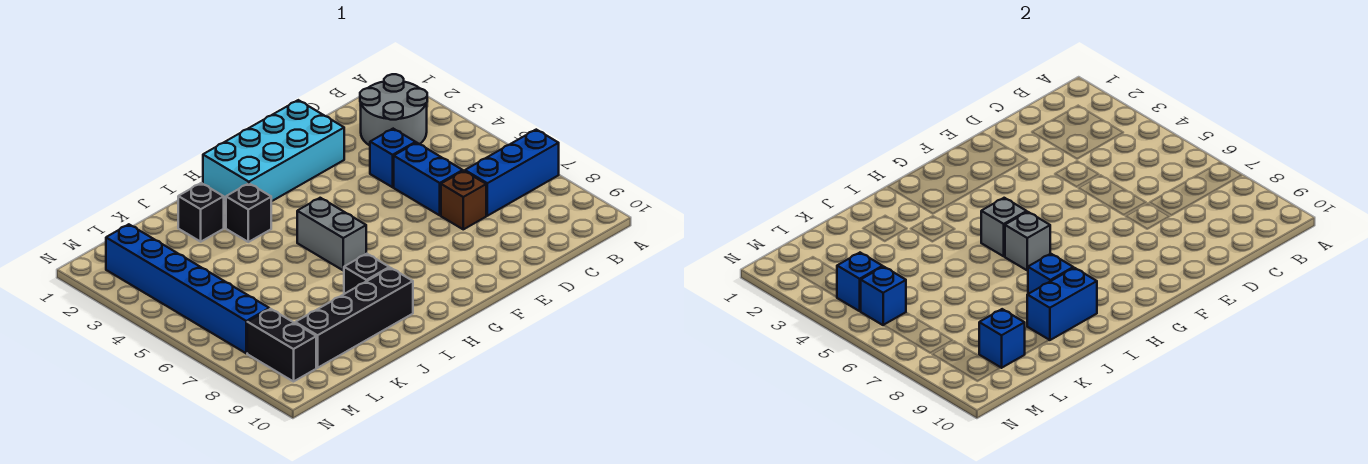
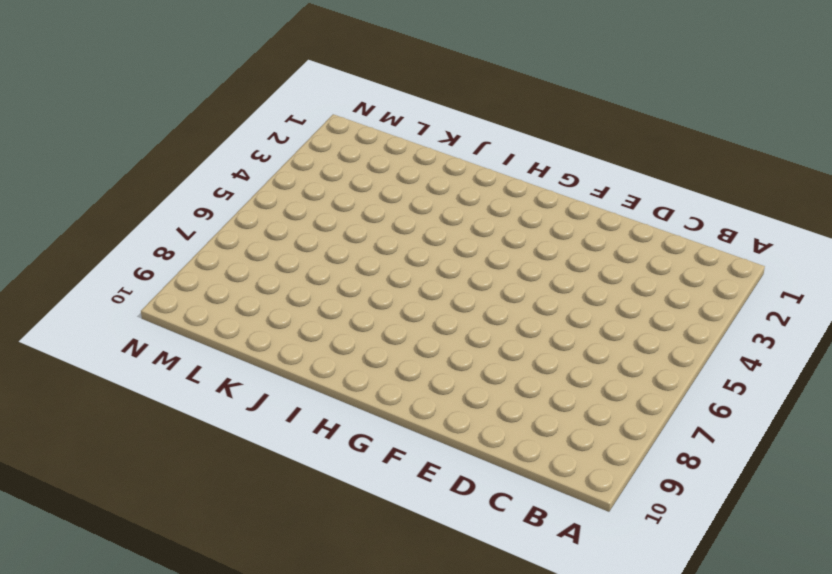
none -> blue brick A7:C7 level 1
none -> grey round brick B2:C3 level 1
none -> blue brick D4 level 1

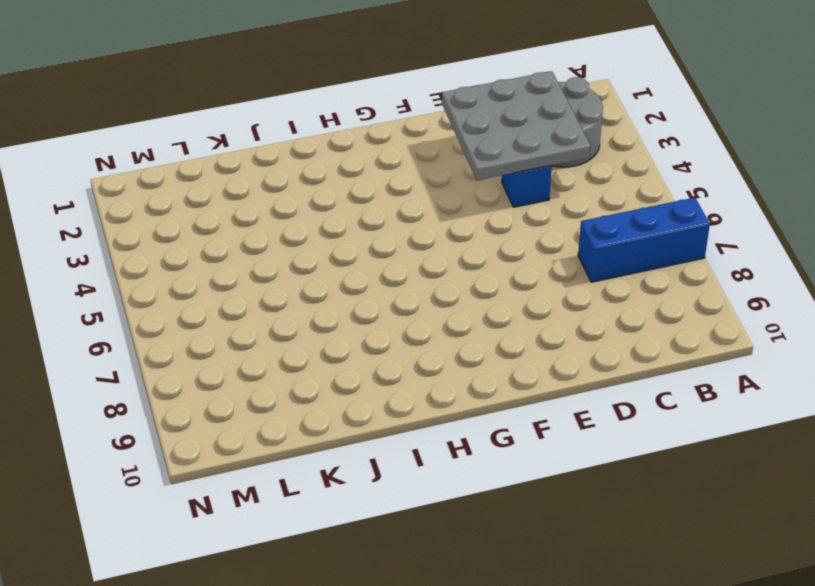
grey plate C2:E4 level 2 -> none
none -> blue brick D5:D6 level 1
none -> brown brick D7 level 1
none -> cyan brick E1:H2 level 1

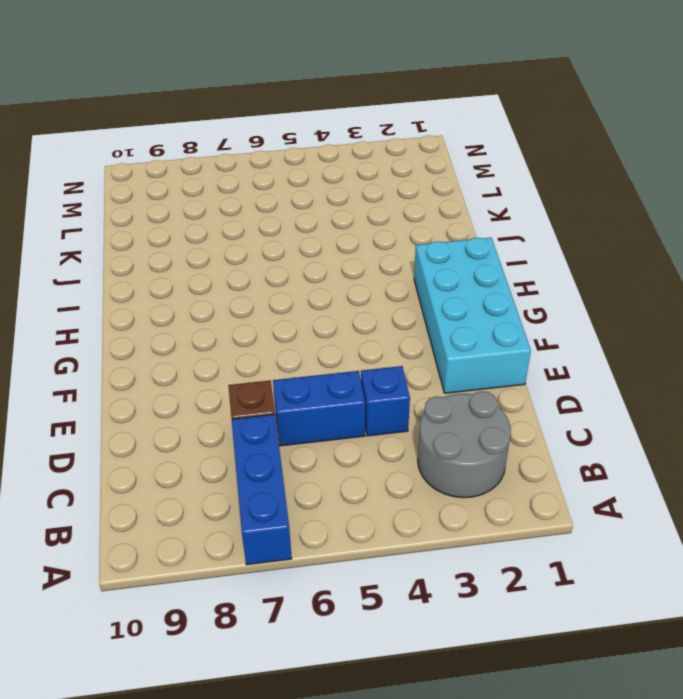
none -> grey brick H5:H6 level 1
none -> black brick I3 level 1
none -> black brick I8 level 1

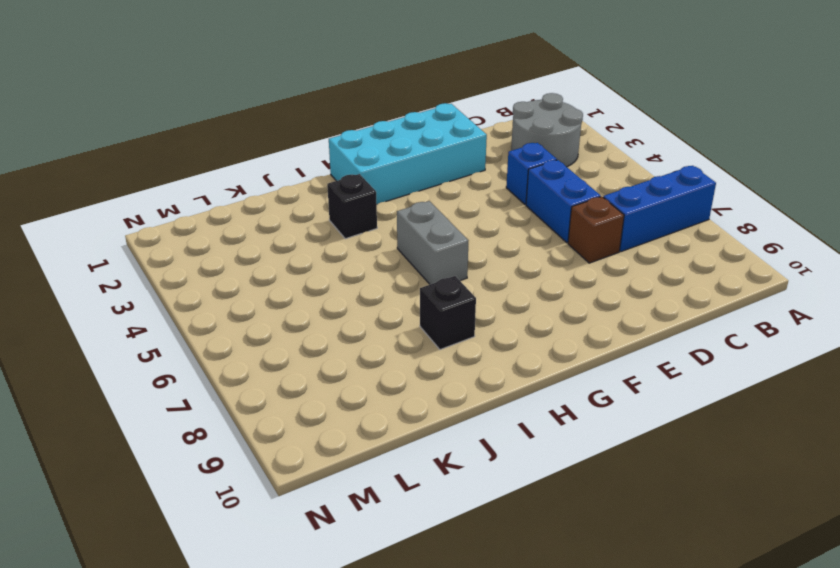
none -> black brick I9:L9 level 1
none -> black brick J2 level 1
none -> blue brick M2:M7 level 1

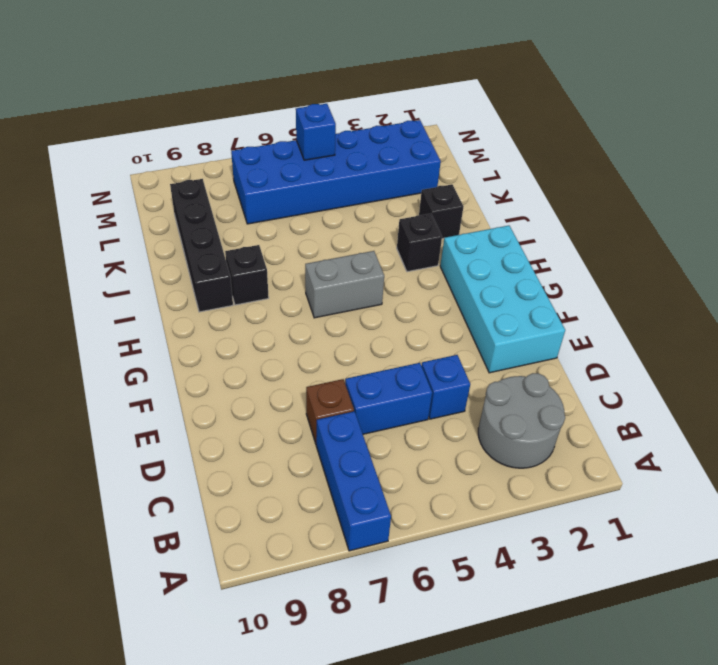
blue brick L2:M7 level 1 -> blue brick M2:M7 level 1
none -> black brick M8:M9 level 1
none -> grey brick H5 level 2
none -> grey brick H6 level 2

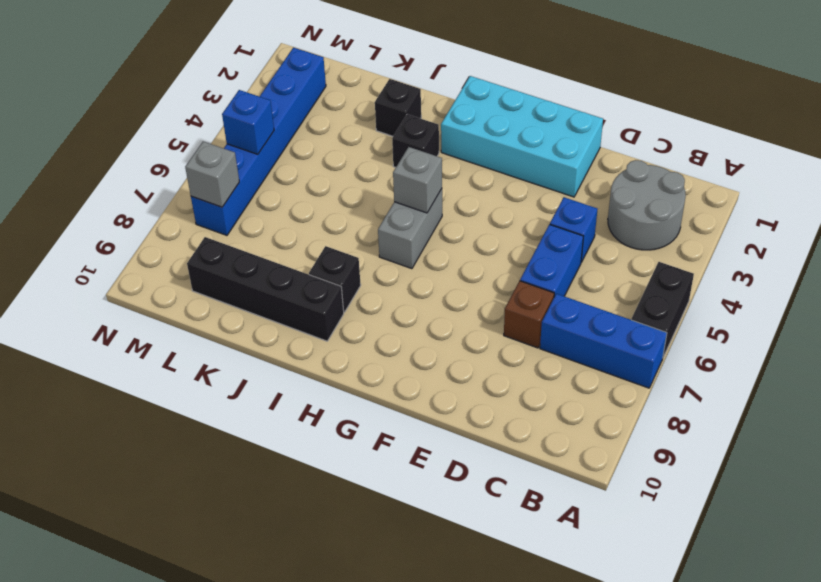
black brick A5:A6 level 1 -> black brick M8:M9 level 1
grey brick M7 level 2 -> grey brick H6 level 2
none -> blue brick I8 level 2
none -> blue brick I9:J9 level 2
none -> blue brick L9 level 2

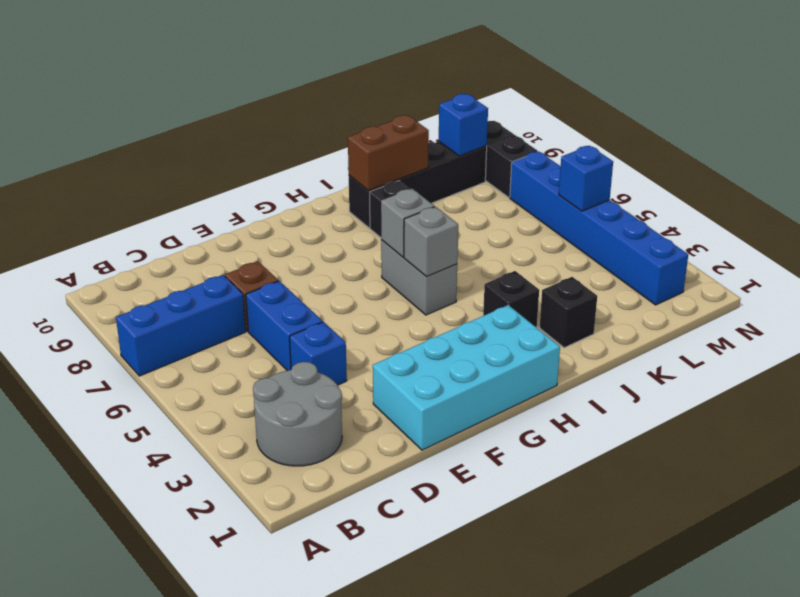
brown brick I9:J9 level 2 -> blue brick I9:J9 level 2
none -> blue brick I8 level 2
none -> blue brick M4 level 2

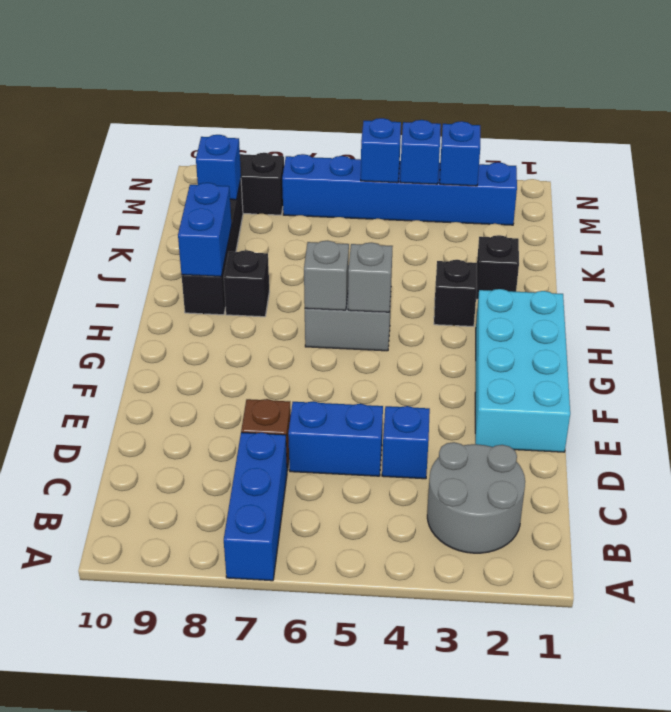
blue brick M3 level 2 -> blue brick I8 level 2

